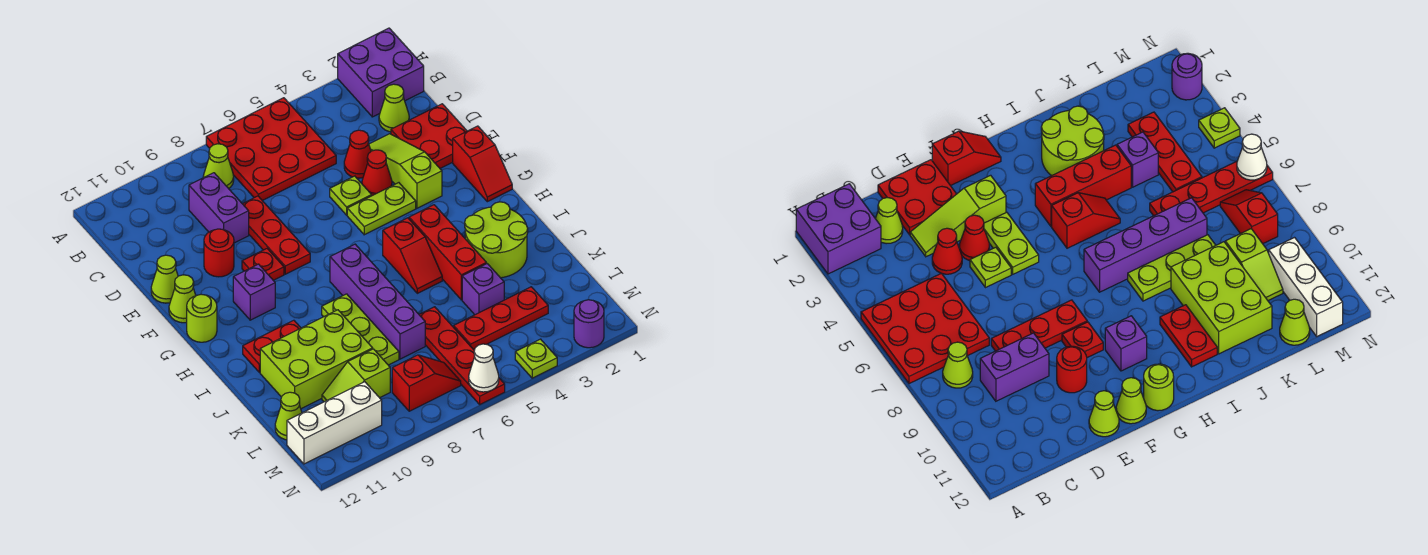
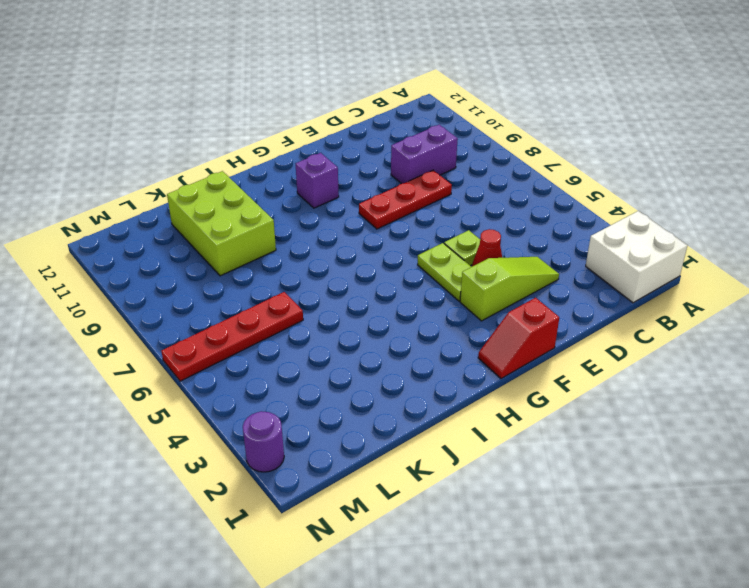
white brick A1:B2 level 1 -> purple brick A1:B2 level 1
none -> red plate A5:C7 level 1
none -> lime cone B8 level 1
none -> lime cone C2 level 1
none -> red plate D1:E2 level 1

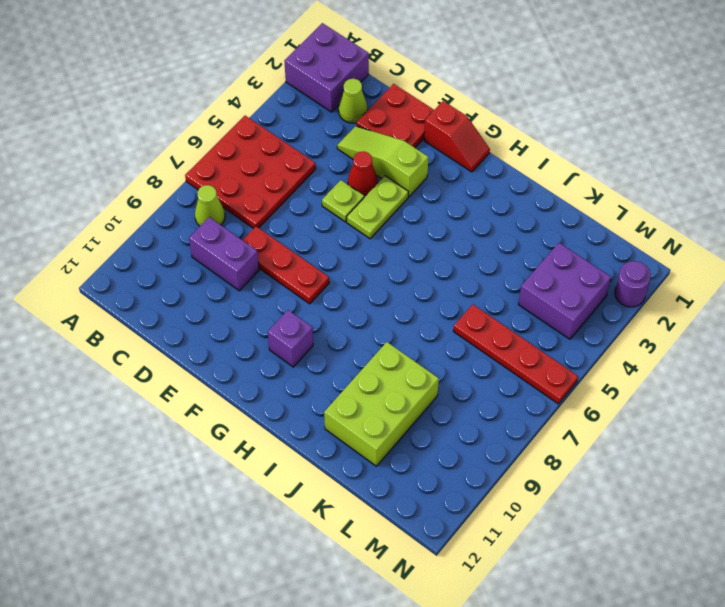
purple brick L3:M4 level 1 -> red plate L3:L5 level 1
none -> red cone D4 level 1
none -> red round brick E10 level 1
none -> lime cone E12 level 1
none -> red plate F9 level 1

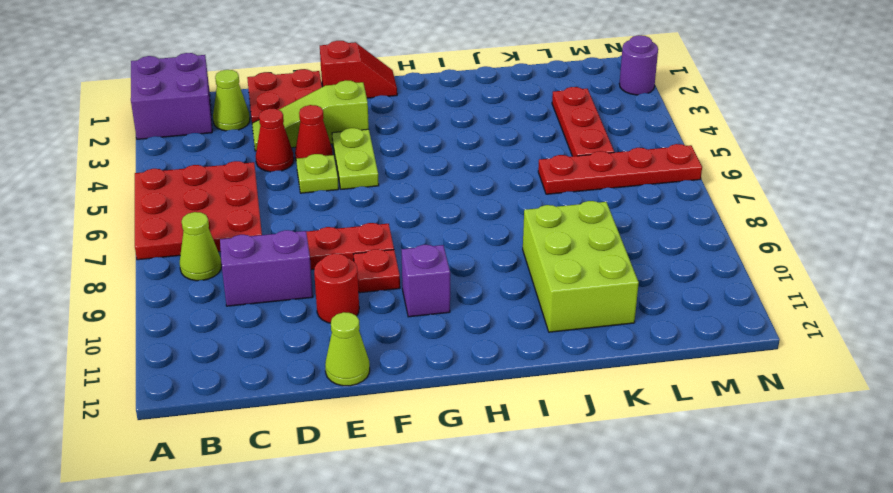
none -> lime cone F12 level 1
none -> lime round brick G12 level 1
none -> red brick H4:J4 level 1
none -> red slope H5:I5 level 1 top H

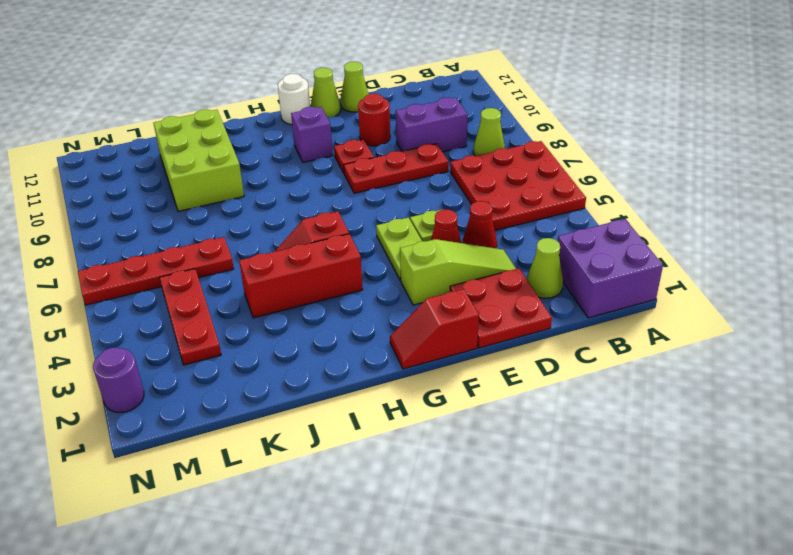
white round brick G12 level 1 -> lime round brick G12 level 1
none -> purple brick H7:K7 level 1
none -> lime round brick I2:J3 level 1
none -> lime plate I8:K8 level 1
none -> red plate I10:I11 level 1

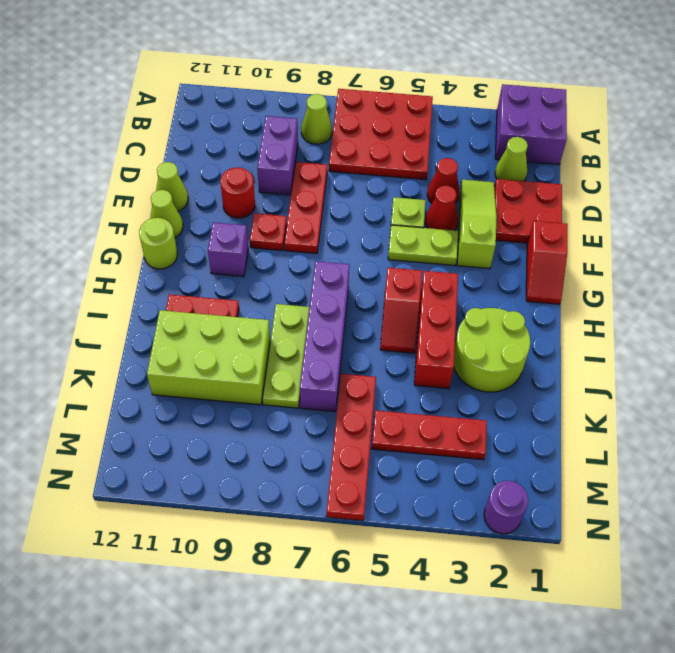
none -> purple brick K4 level 1
none -> lime slope L9:L10 level 1 top 9
none -> lime cone L12 level 1
none -> red slope M7:M8 level 1 top 8

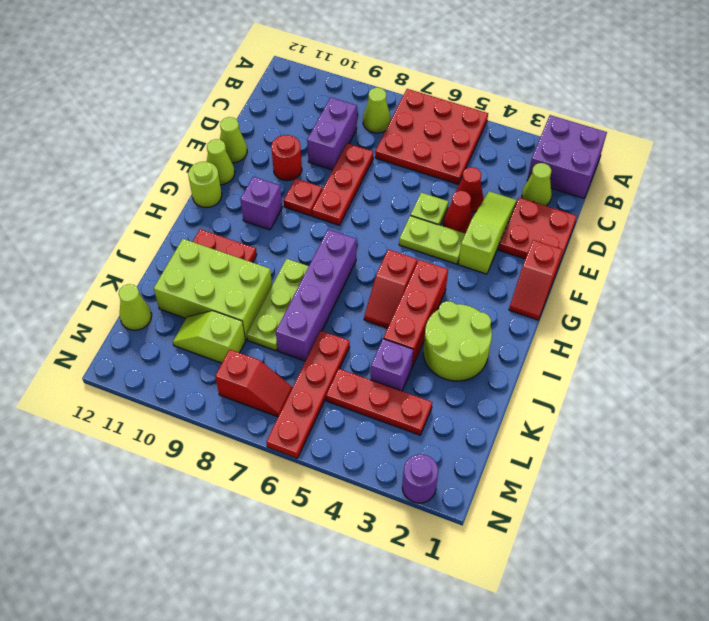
none -> white brick M10:M12 level 1
none -> lime plate N4 level 1
none -> white cone N6 level 2

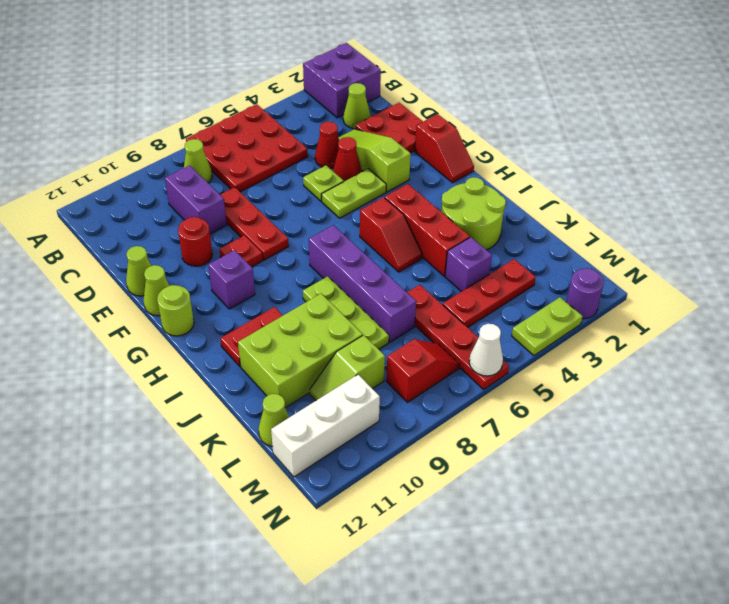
lime plate N3:N4 level 1 -> lime plate N4 level 1

